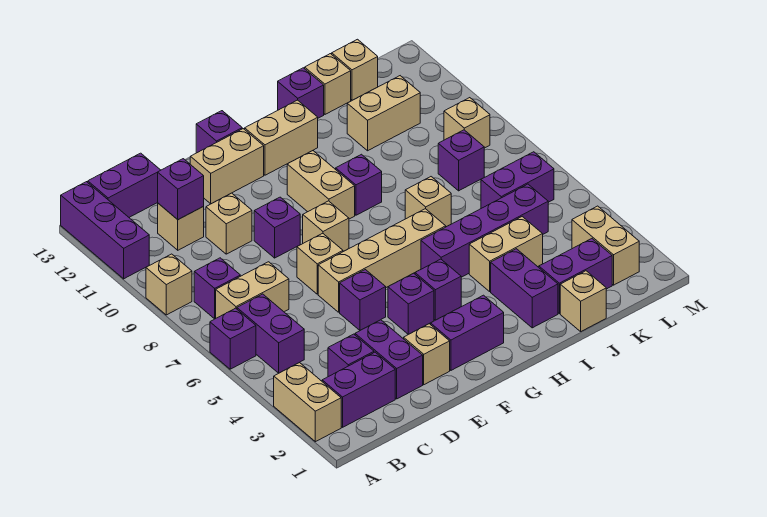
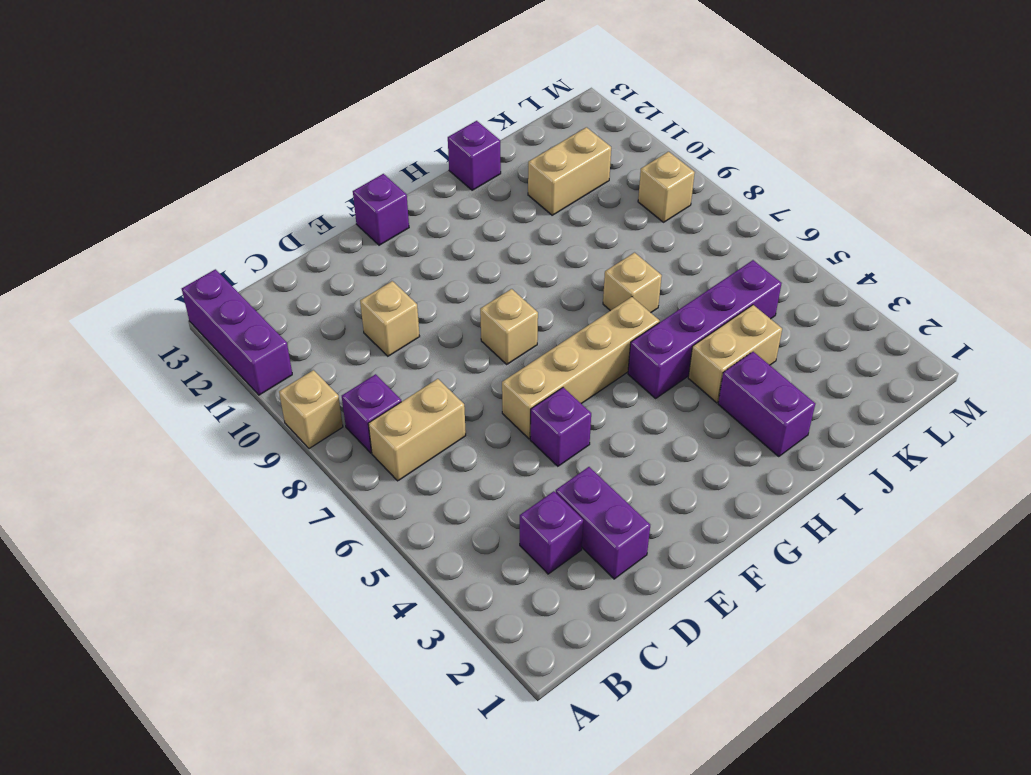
none -> tan brick A2:A3 level 1
none -> purple brick A6 level 1
none -> purple brick B2:C2 level 1
none -> purple brick B5:B6 level 1

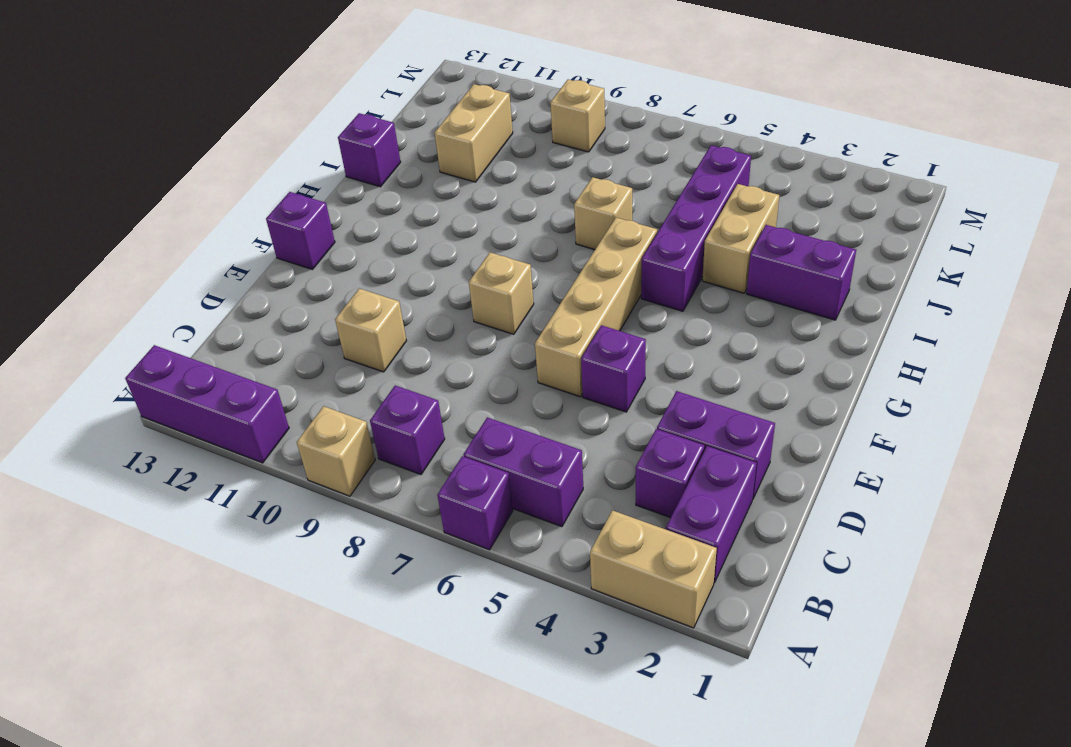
none -> tan brick B7:C7 level 1
none -> purple brick B13:C13 level 1
none -> tan brick C11 level 1
none -> tan brick E2 level 1

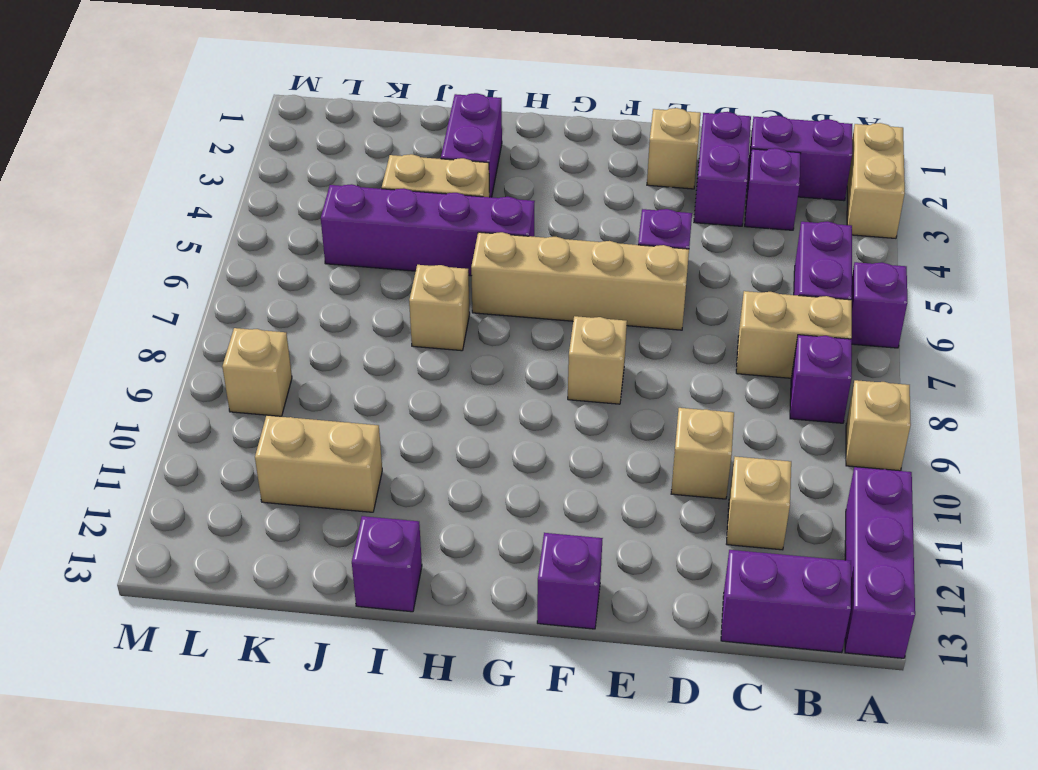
none -> tan brick E7 level 1
none -> purple brick E9 level 1
none -> tan brick E12:F12 level 1
none -> purple brick F2:G2 level 1

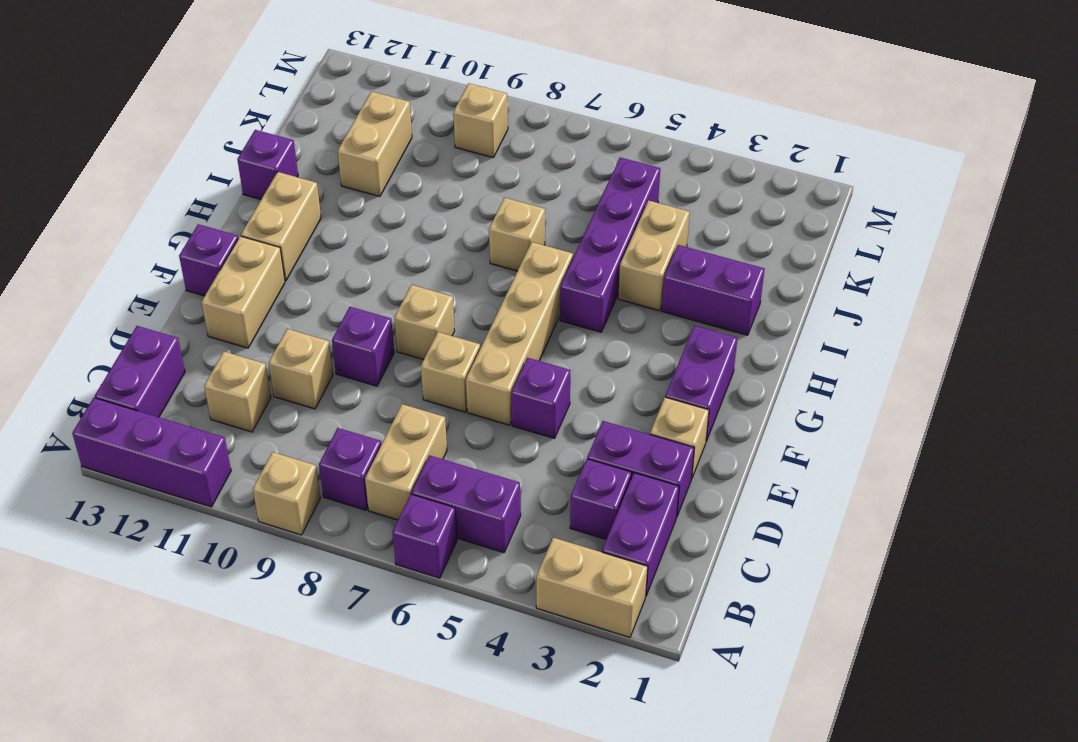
none -> purple brick F4 level 1
none -> purple brick G4 level 1
none -> tan brick G9:G10 level 1
none -> purple brick H9 level 1

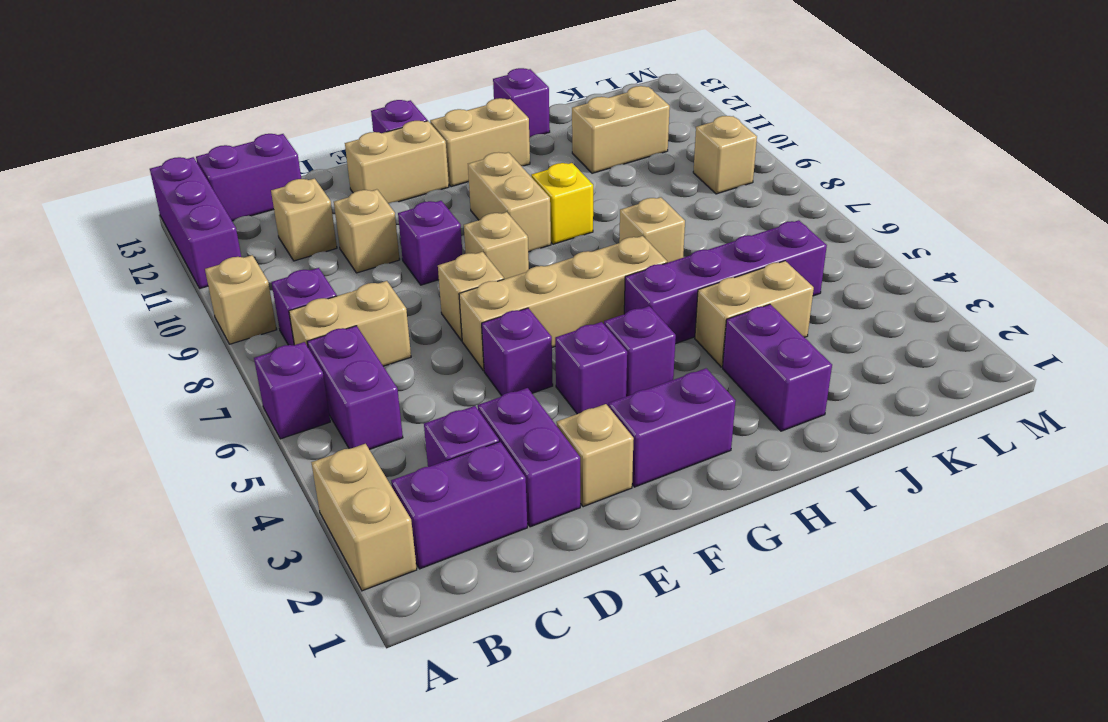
yellow brick H9 level 1 -> purple brick H9 level 1
none -> tan brick J1 level 1
none -> purple brick J2:K2 level 1
none -> tan brick J13 level 1
none -> purple brick K6:L6 level 1

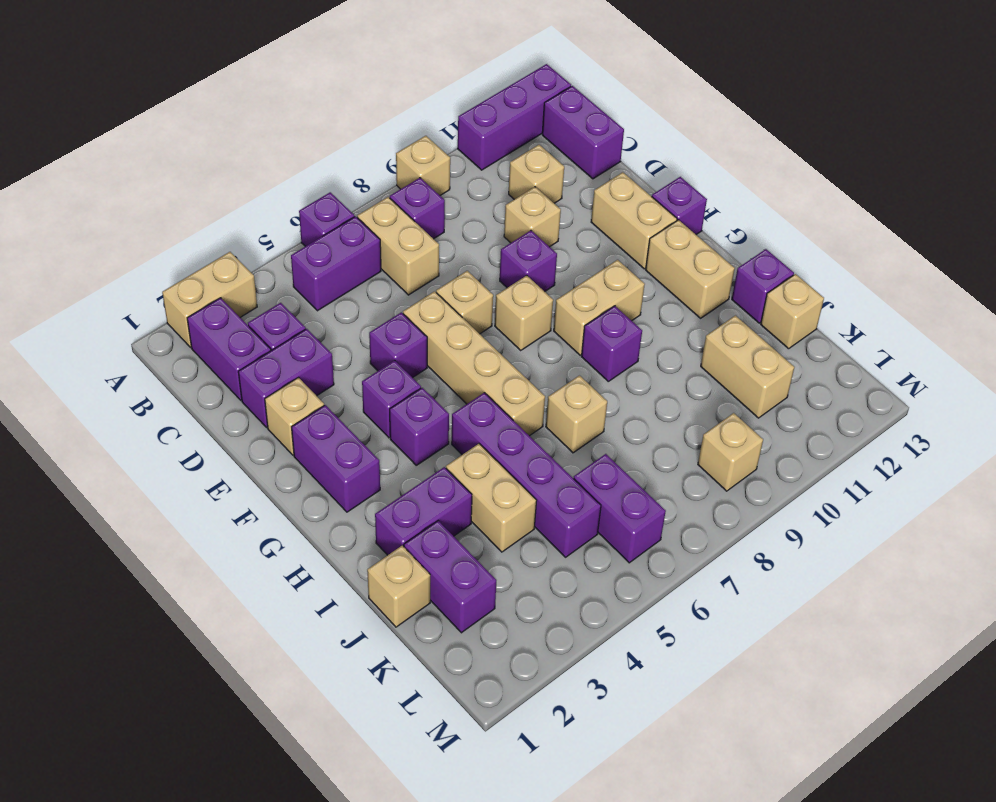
none -> purple brick K8 level 1
none -> tan brick K13 level 1
none -> tan brick L2:L3 level 1
none -> purple brick C11 level 2

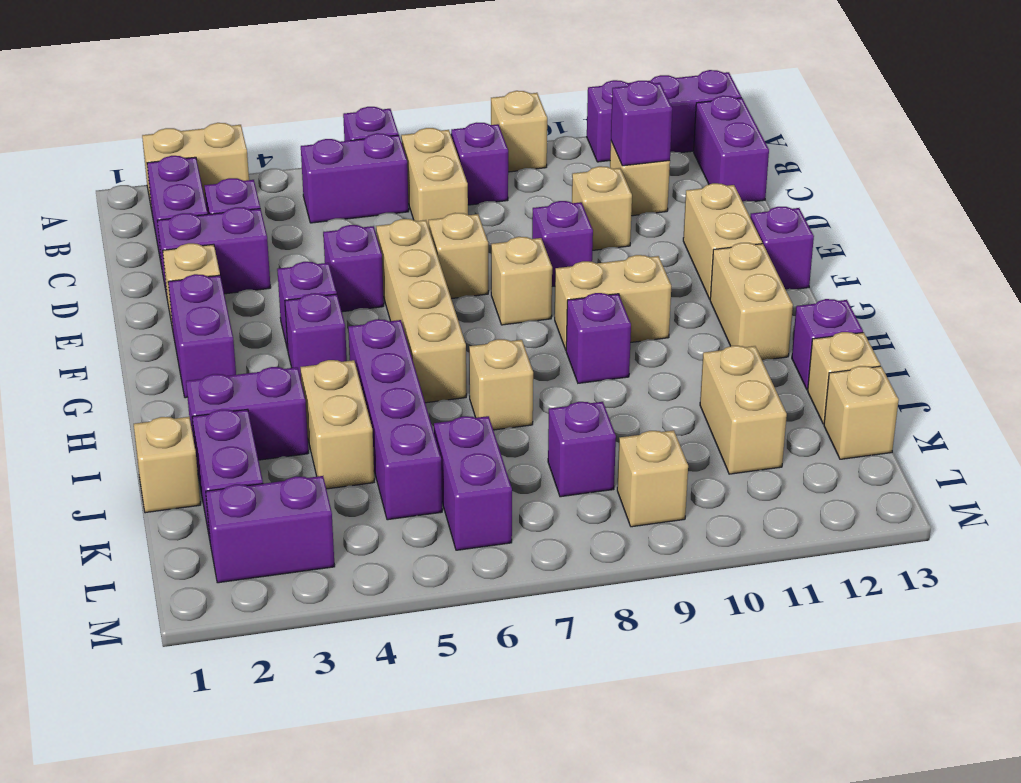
purple brick L2:L3 level 1 -> tan brick L2:L3 level 1

